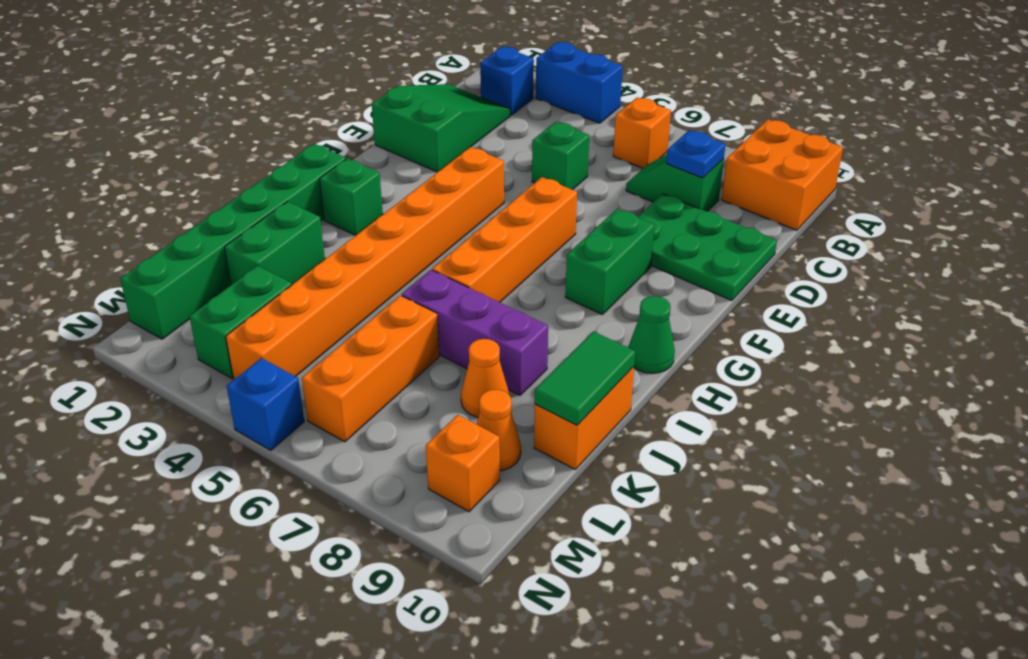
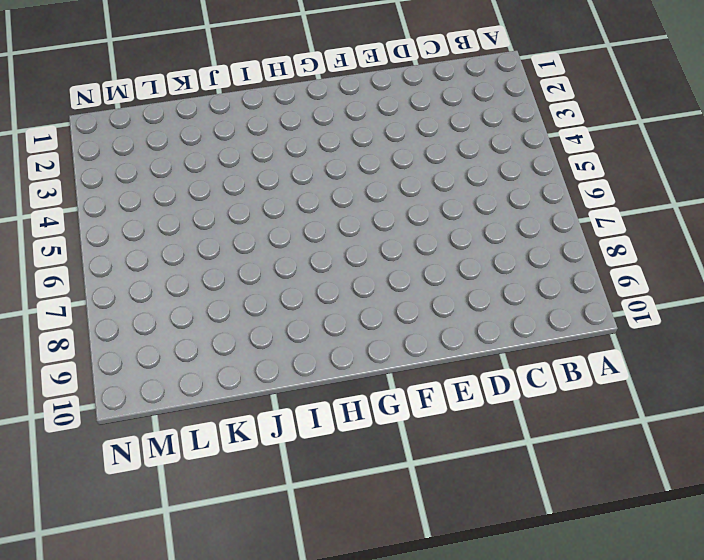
none -> blue brick A3:A4 level 1
none -> orange brick A9:B10 level 1
none -> blue brick B2 level 1

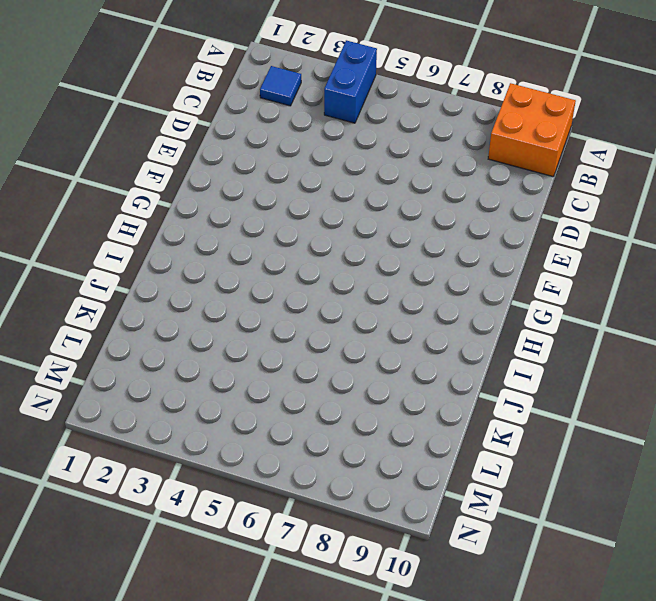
blue brick A4:B4 level 1 -> blue brick A3:A4 level 1
blue tile B2 level 1 -> blue brick B2 level 1
none -> orange brick B6 level 1
none -> green slope C1:E2 level 1 top E
none -> green slope C7:C8 level 1 top 8

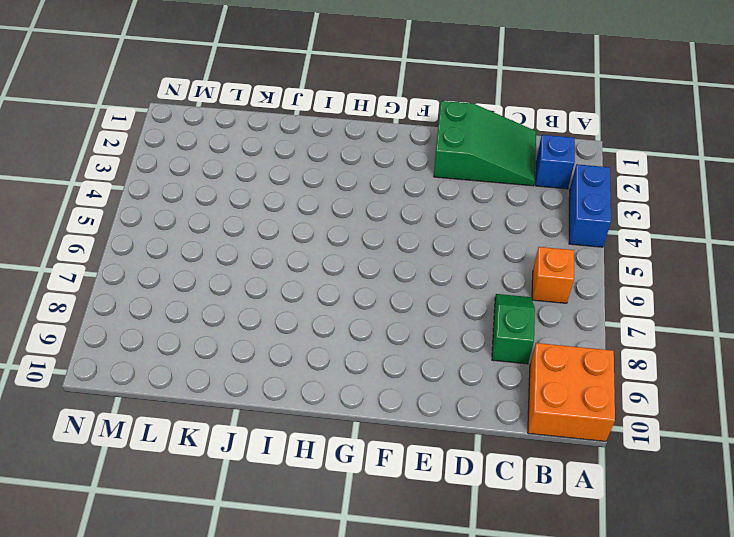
none -> green brick D5 level 1
none -> green plate D8:E10 level 1
none -> orange brick F4:M4 level 1

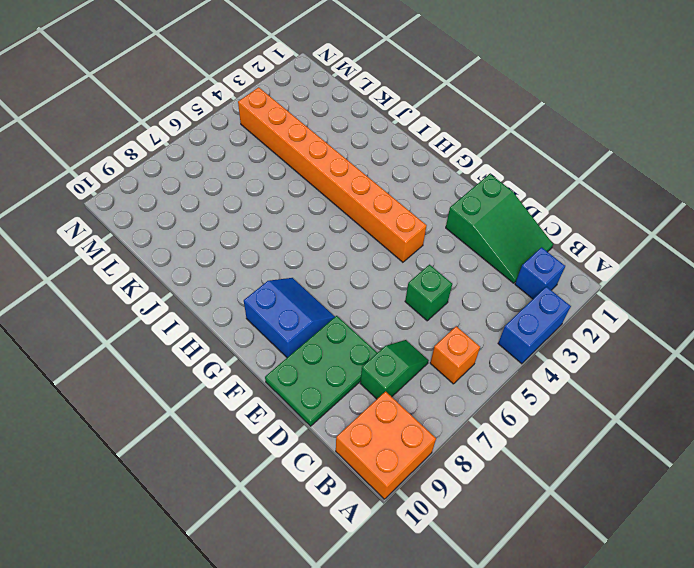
blue slope F8:G9 level 1 top 9 -> green brick F8:G8 level 1
none -> orange brick F6:I6 level 1
none -> green brick H1:M1 level 1
none -> green brick H2 level 1

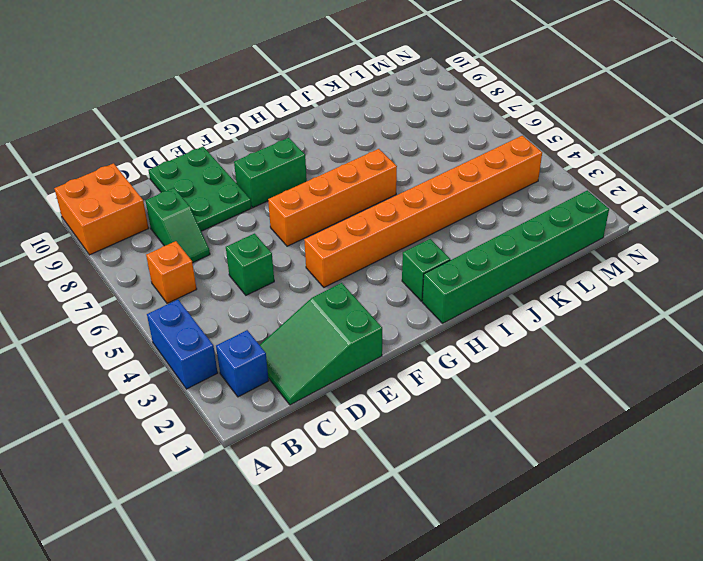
none -> green cone H10 level 1
none -> green brick J2:K2 level 1
none -> purple brick J6:J8 level 1

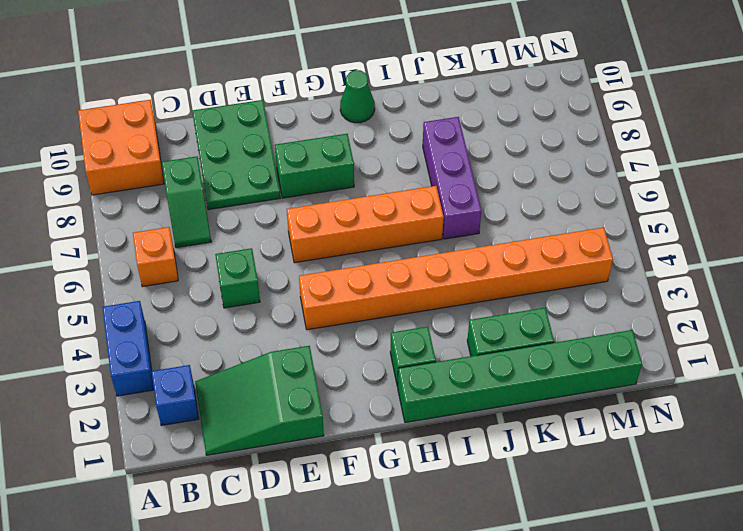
none -> orange brick J10:K10 level 1
none -> orange brick K6:M6 level 1
none -> orange cone K8 level 1

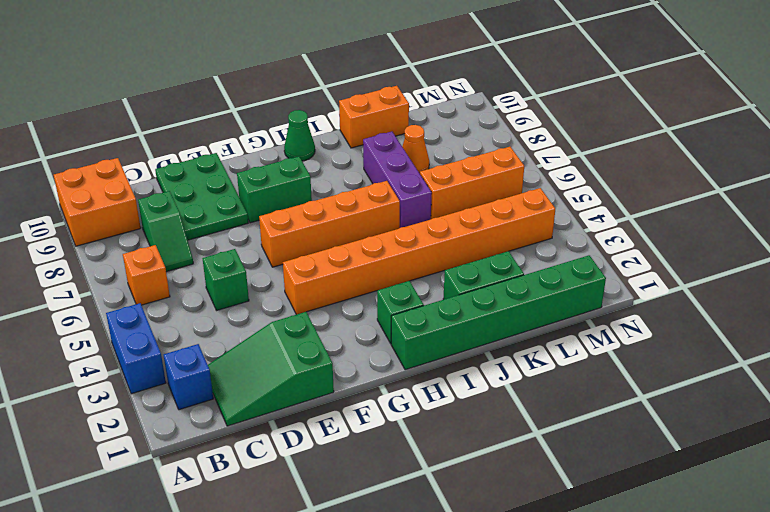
none -> green brick L3:M3 level 1
none -> orange cone L9 level 1
none -> orange brick M9 level 1

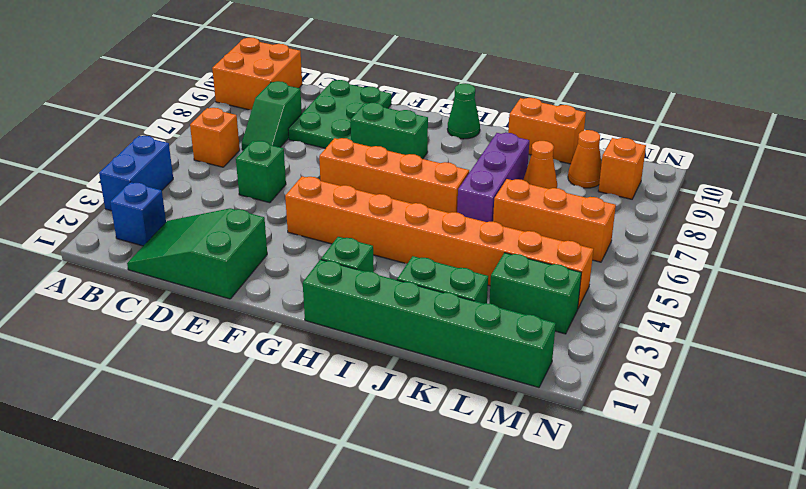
none -> blue brick N5 level 1
none -> blue plate C8 level 2
none -> green tile J10:K10 level 2

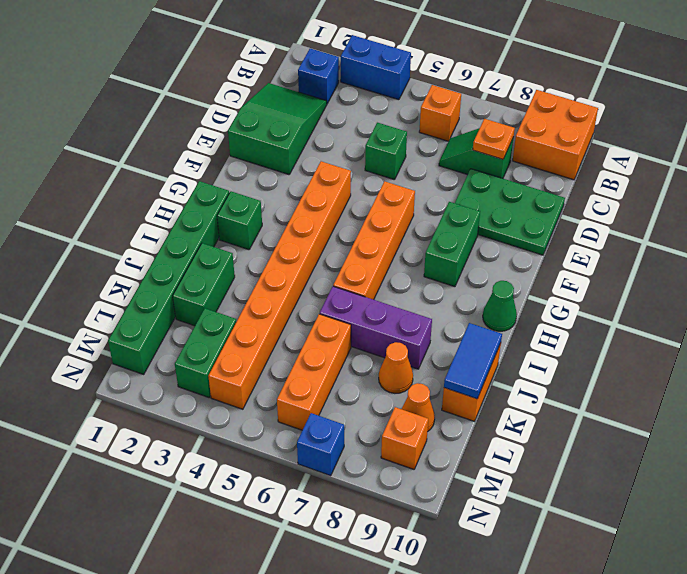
orange plate C8 level 2 -> blue plate C8 level 2
blue tile J10:K10 level 2 -> green tile J10:K10 level 2
blue brick N7 level 1 -> blue brick N5 level 1

